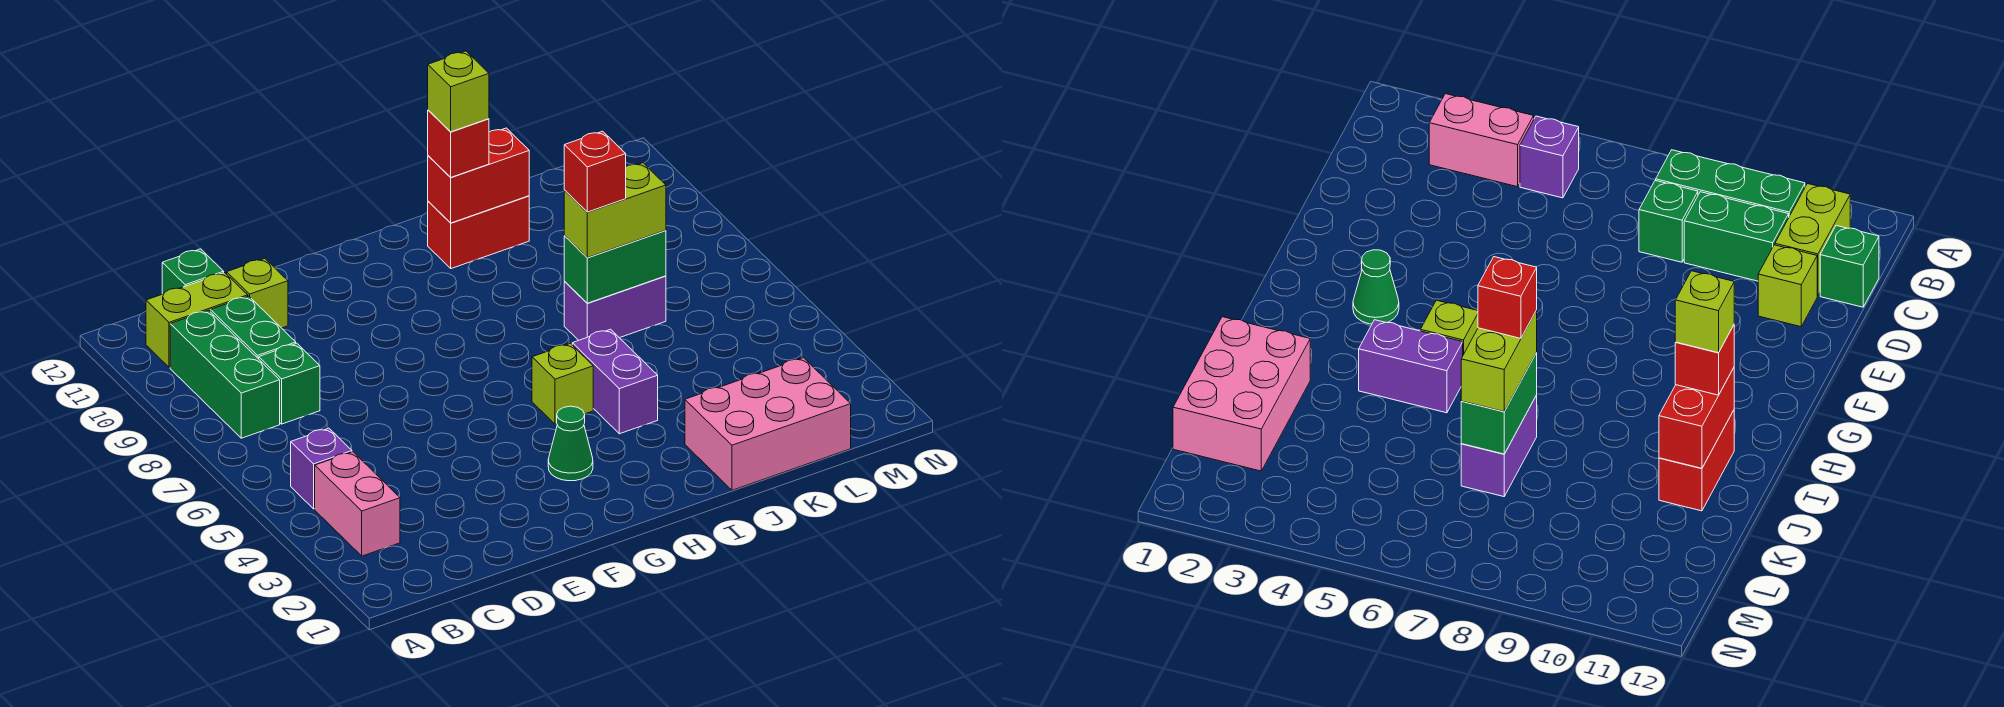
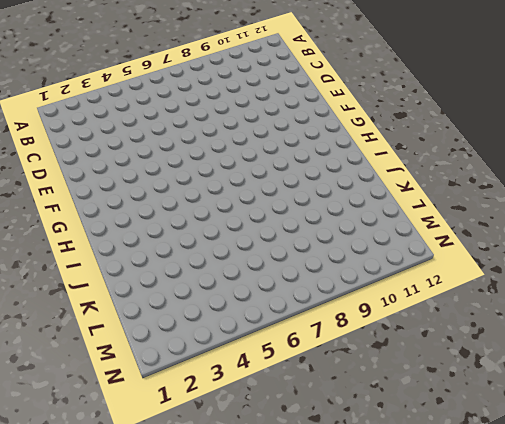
none -> pink brick B3:B4 level 1
none -> purple brick B5 level 1
none -> green brick B8:B10 level 1

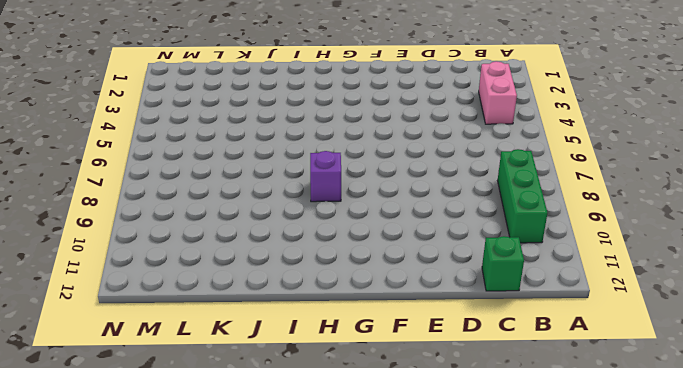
purple brick H8 level 1 -> purple brick B5 level 1
none -> lime brick B11:C11 level 1
none -> green brick C8 level 1
none -> green brick C9:C10 level 1

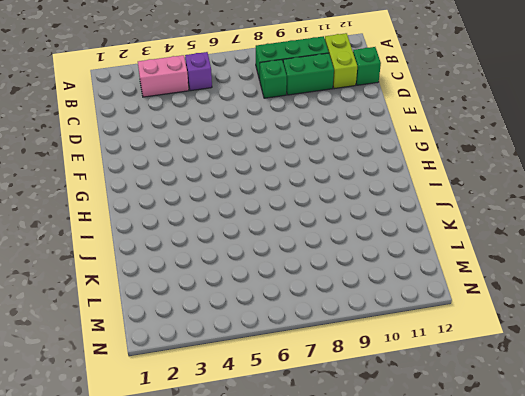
none -> lime brick D11 level 1
none -> green cone G3 level 1
none -> lime brick H5 level 1

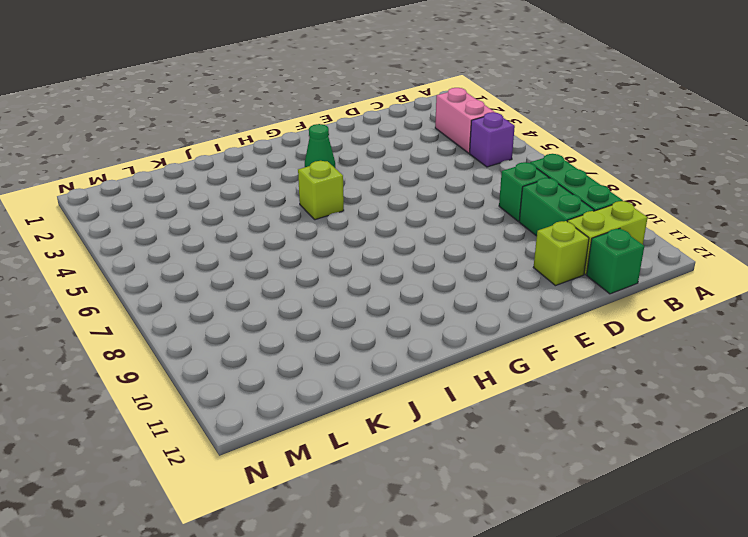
none -> purple brick I4:I5 level 1
none -> red brick I11:J11 level 1
none -> pink brick J1:L2 level 1

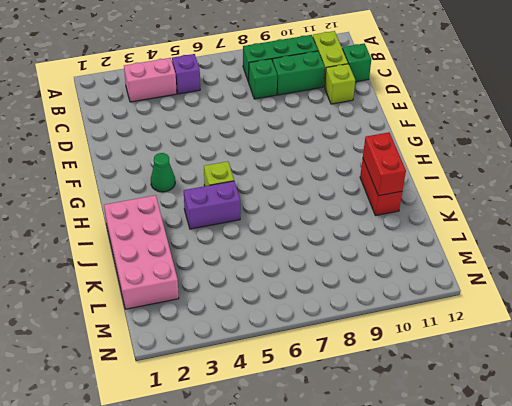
pink brick I1:L2 level 1 -> pink brick J1:L2 level 1
none -> purple brick J7:K7 level 1
none -> green brick J7:K7 level 2
none -> red brick I11 level 3

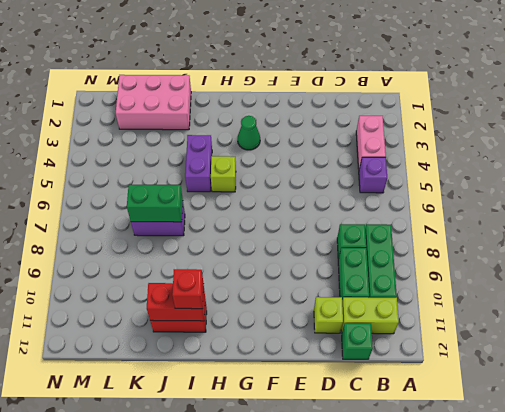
none -> lime brick J7:K7 level 3
none -> lime brick I11 level 4
none -> red brick J7 level 4

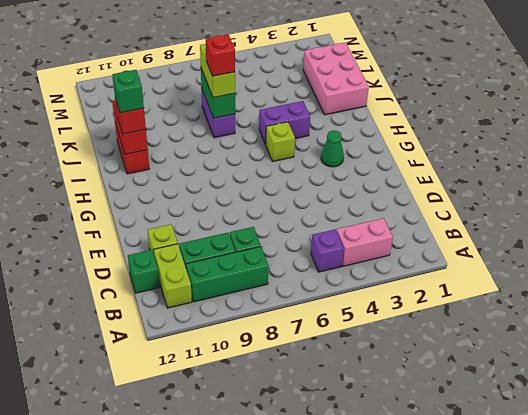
green brick I11 level 4 -> lime brick I11 level 4

